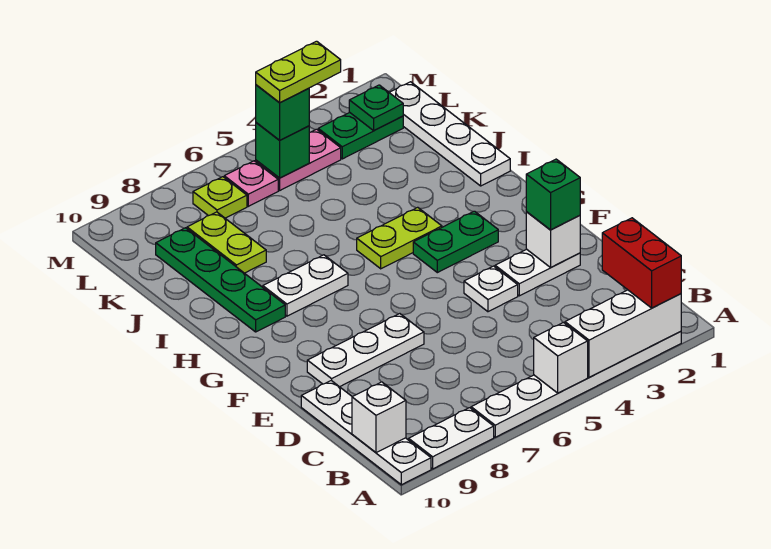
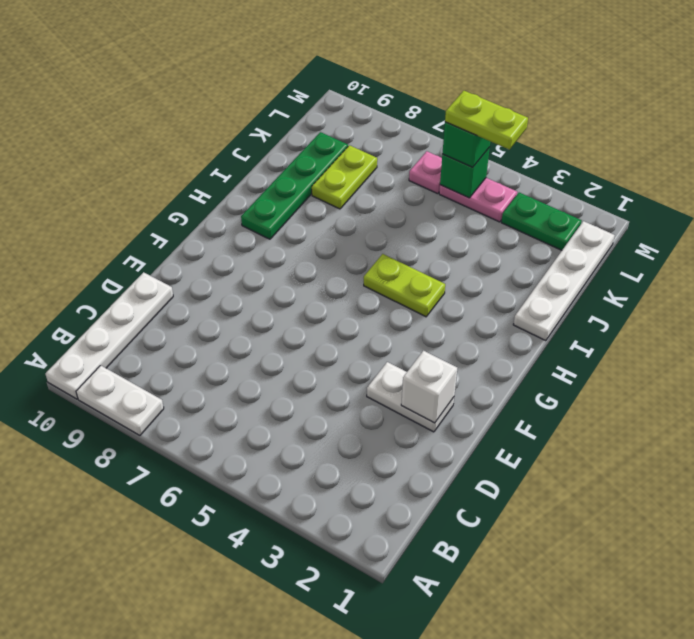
none -> white plate A2:A7 level 1
none -> white plate E4 level 1
none -> white plate E7:E9 level 1

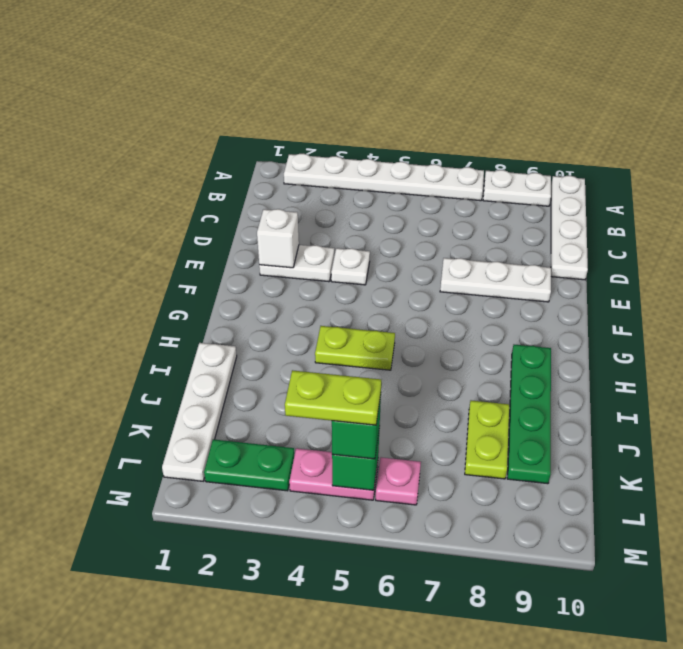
none -> green plate G3:G4 level 1
none -> white plate H7:H8 level 1
none -> lime plate L7 level 1

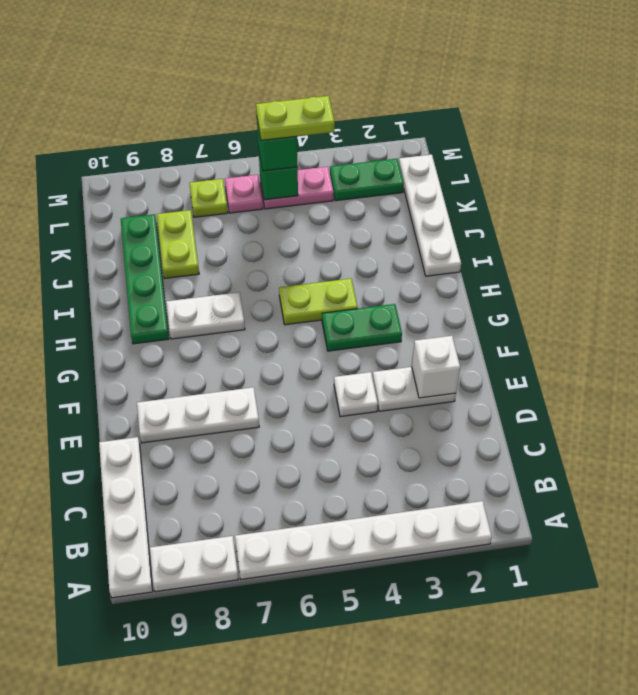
none -> white brick A2:A4 level 2
none -> white brick A5 level 2
none -> white brick B10 level 2

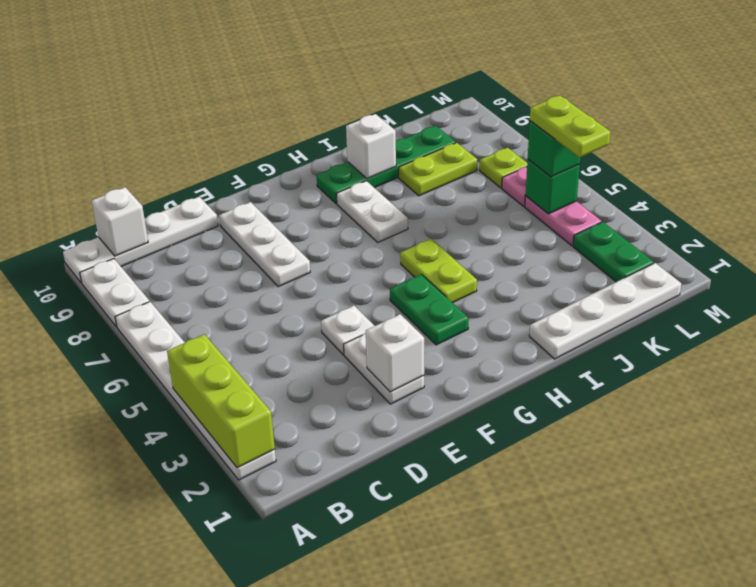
lime brick A2:A4 level 2 -> white brick A2:A4 level 2
white brick I9 level 2 -> white brick A5 level 2
none -> green plate L2 level 2
none -> red brick A2:B2 level 3
none -> green brick E2 level 3

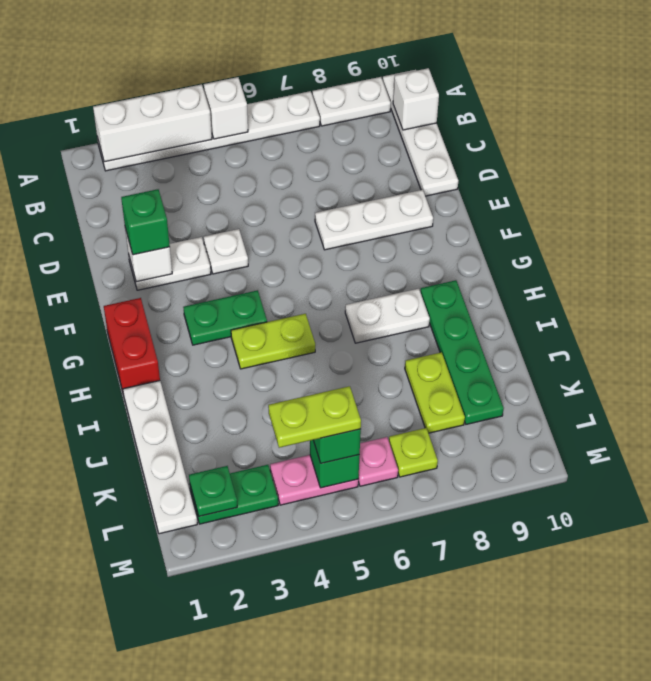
red brick G1:H1 level 1 -> red brick A2:B2 level 3

